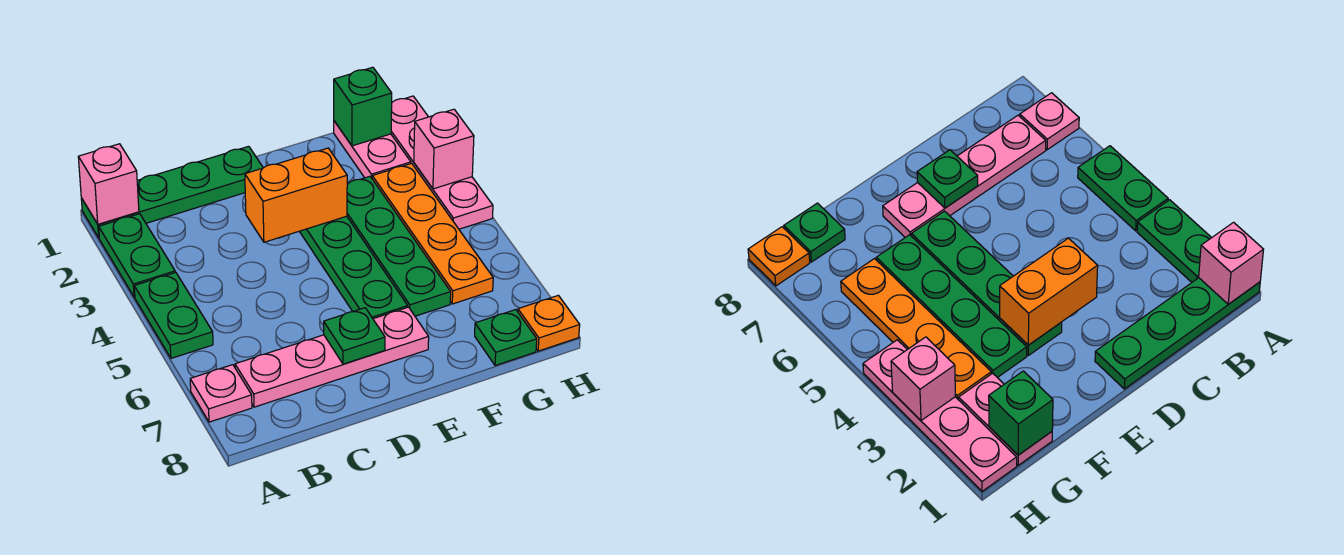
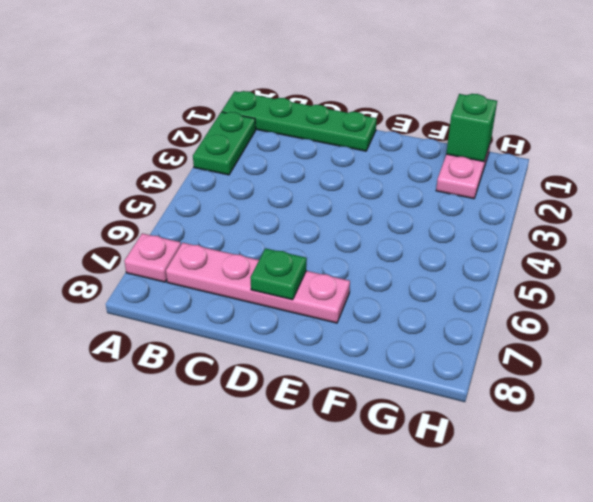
none -> green plate A4:A5 level 1
none -> green plate E3:E6 level 1
none -> green plate F3:F6 level 1

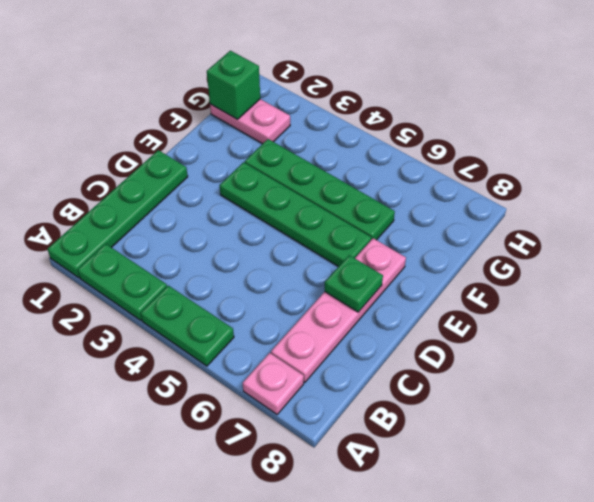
none -> orange plate G3:G6 level 1
none -> green plate G8 level 1
none -> pink plate H1:H4 level 1

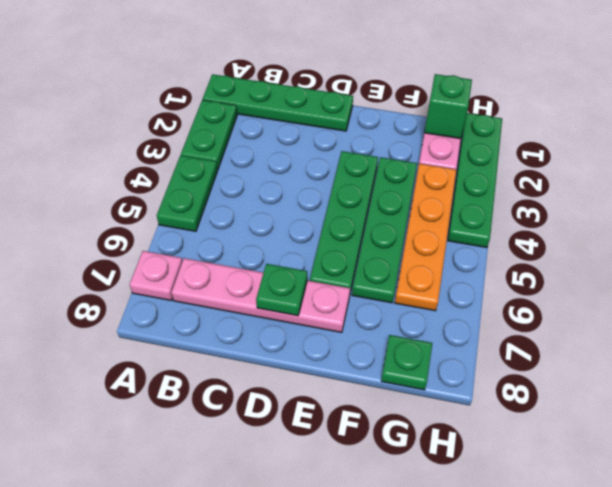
green plate H1:H4 level 1 -> pink plate H1:H4 level 1
none -> orange plate H8 level 1
none -> pink brick A1 level 2
none -> orange brick D3:E3 level 2

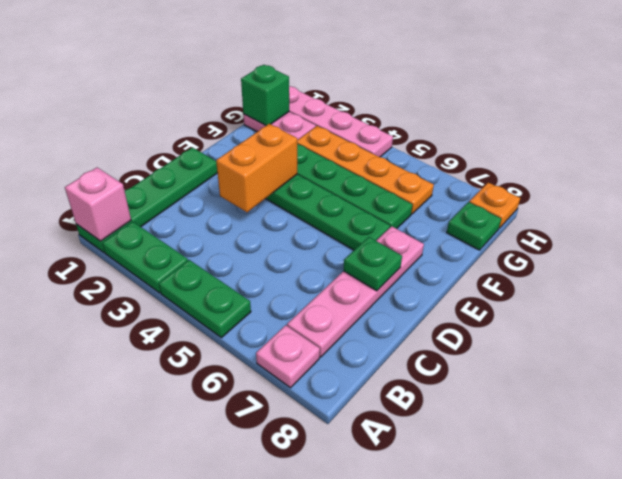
none -> pink brick H3 level 2

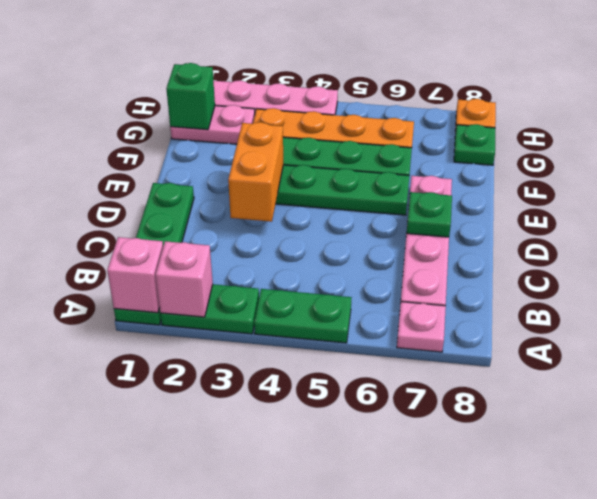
pink brick A2 level 2 -> pink brick H3 level 2

